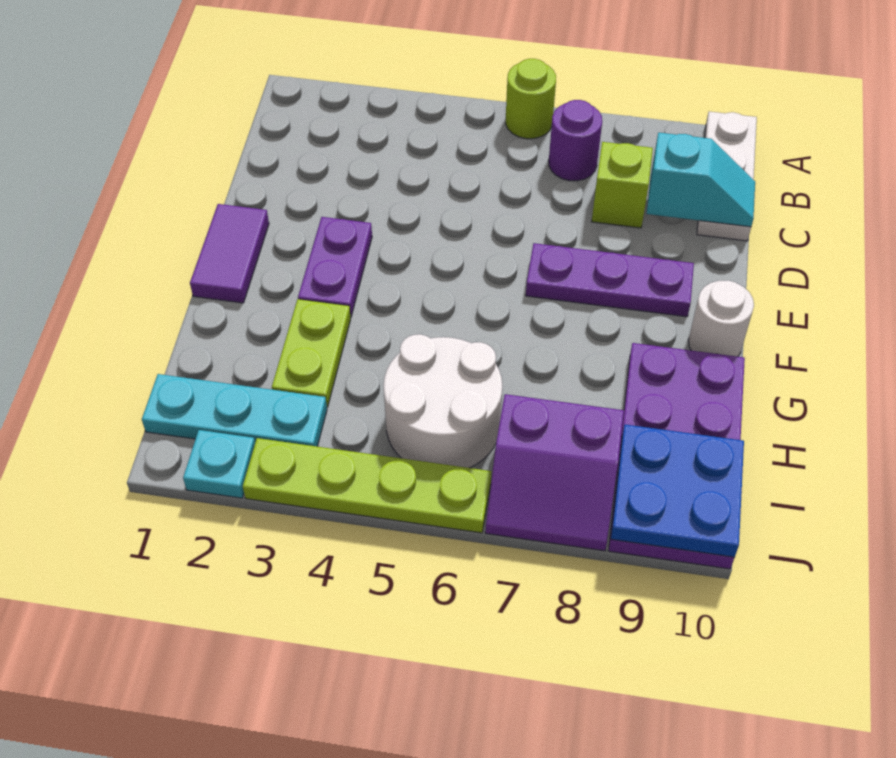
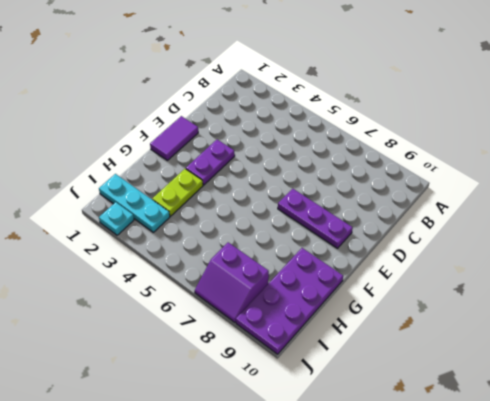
none -> lime round brick A6 level 1
none -> white plate A10:C10 level 1
none -> purple round brick B7 level 1

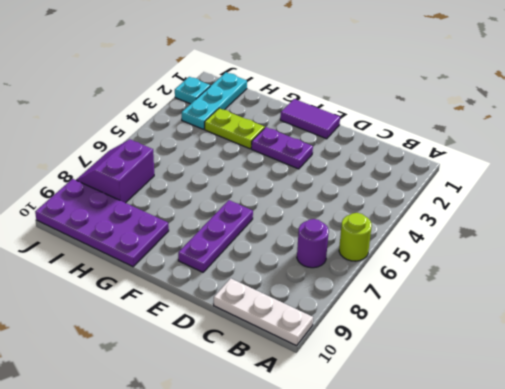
none -> lime brick C8 level 1
none -> white round brick F10 level 1
none -> white round brick H5:I6 level 1

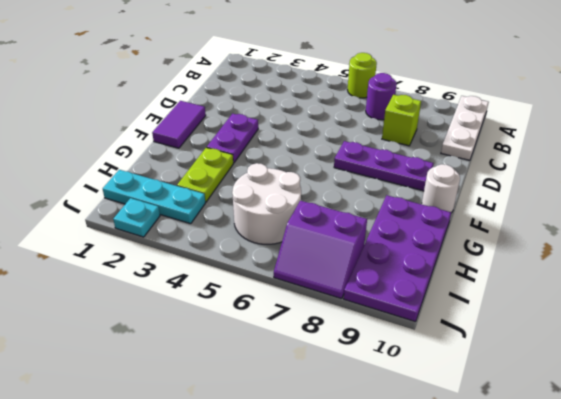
none -> lime plate J3:J6 level 1
none -> cyan slope C9:C10 level 2 top 9
none -> blue plate I9:J10 level 2

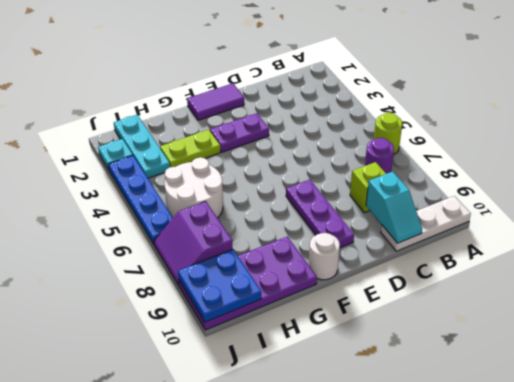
blue plate J3:J6 level 1 -> lime plate J3:J6 level 1

